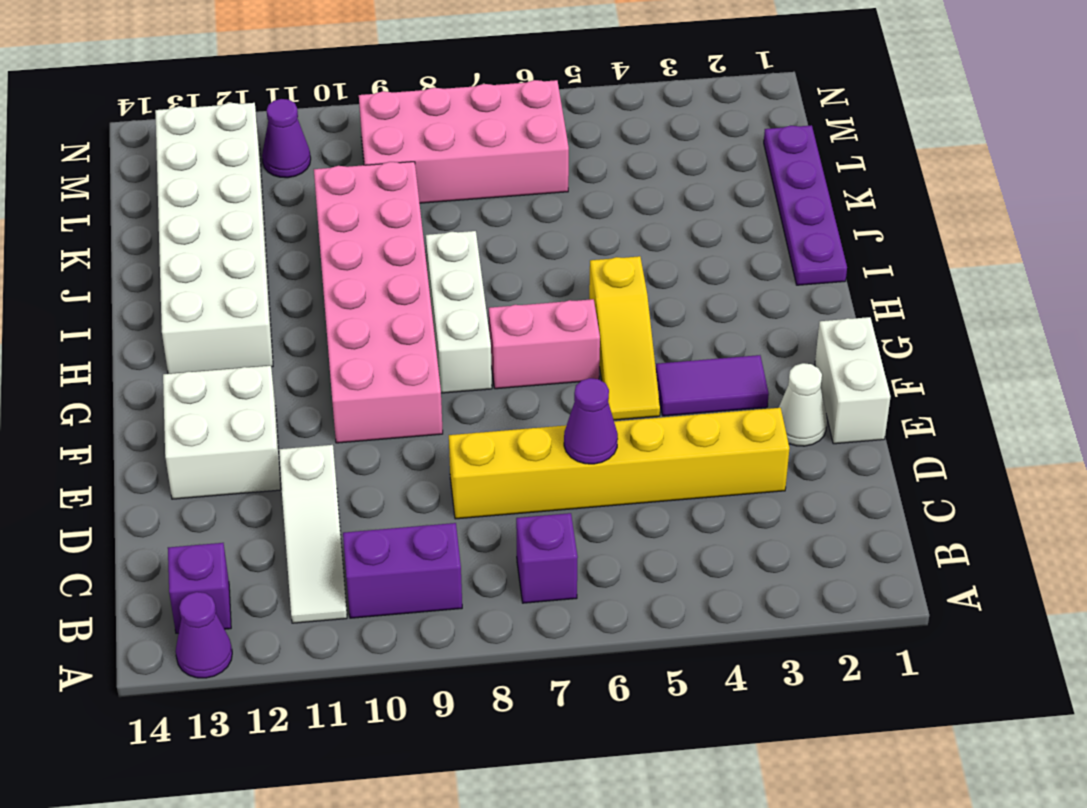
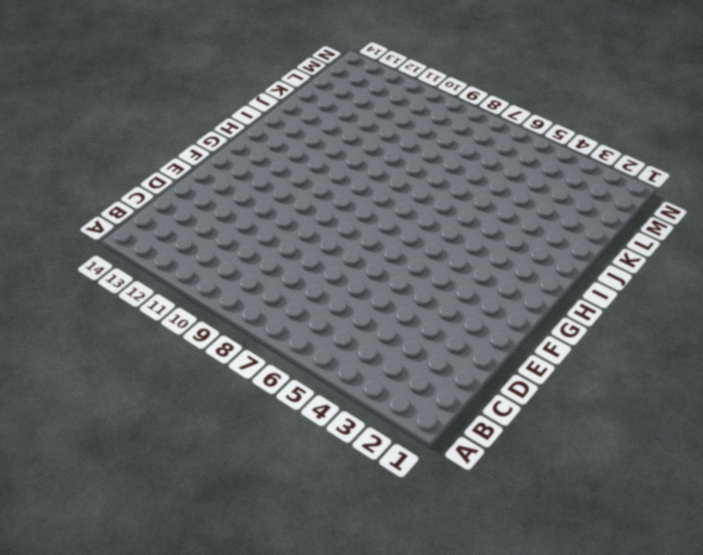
none -> purple cone A13 level 1
none -> purple brick B7 level 1
none -> purple brick B9:B10 level 1

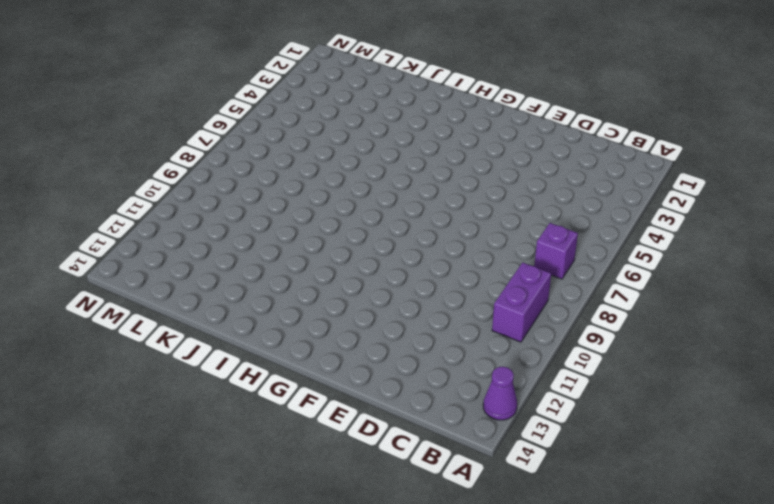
none -> white slope B11:D11 level 1 top D
none -> purple brick B13 level 1
none -> yellow brick D3:D8 level 1

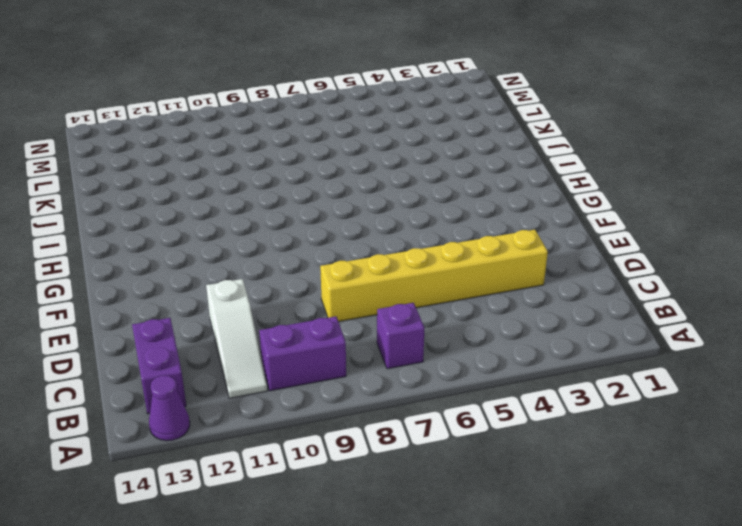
purple brick B13:C13 level 1 -> purple brick B13 level 1
none -> white brick E1:F1 level 1
none -> white cone E2 level 1
none -> white brick E12:F13 level 1

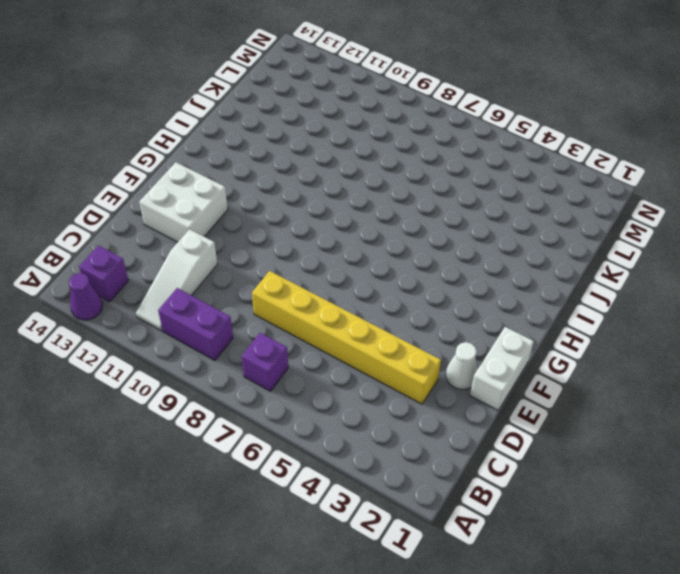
none -> purple tile F3:F4 level 1
none -> yellow slope F5:H5 level 1 top H
none -> pink brick F9:K10 level 1

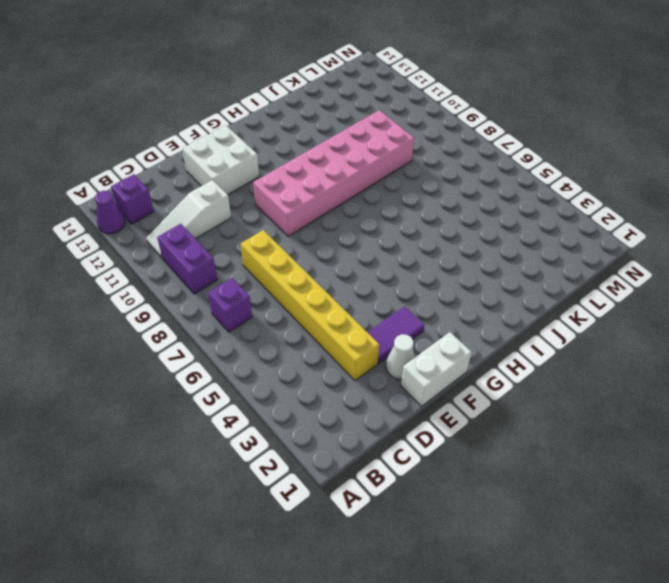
purple tile E3:F3 level 1 -> purple tile F3:F4 level 1
none -> yellow slope F5:H5 level 1 top H
none -> pink brick G6:G7 level 1
none -> white brick G8:I8 level 1

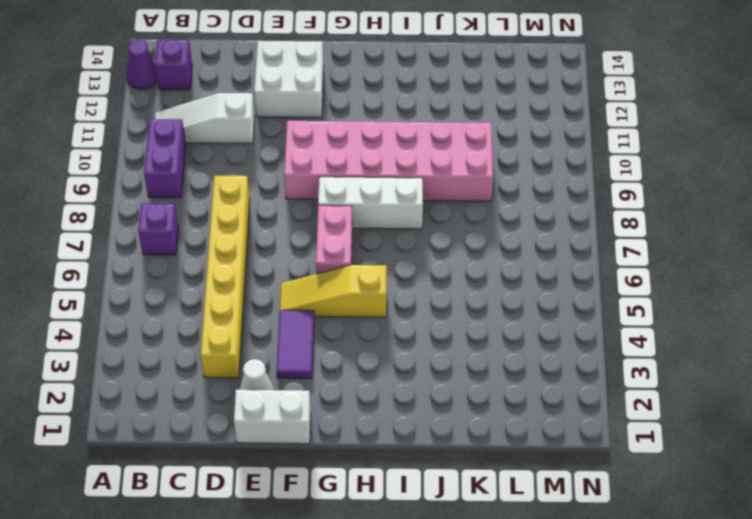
none -> white brick H12:M13 level 1
none -> purple plate I1:L1 level 1
none -> pink brick L6:M9 level 1

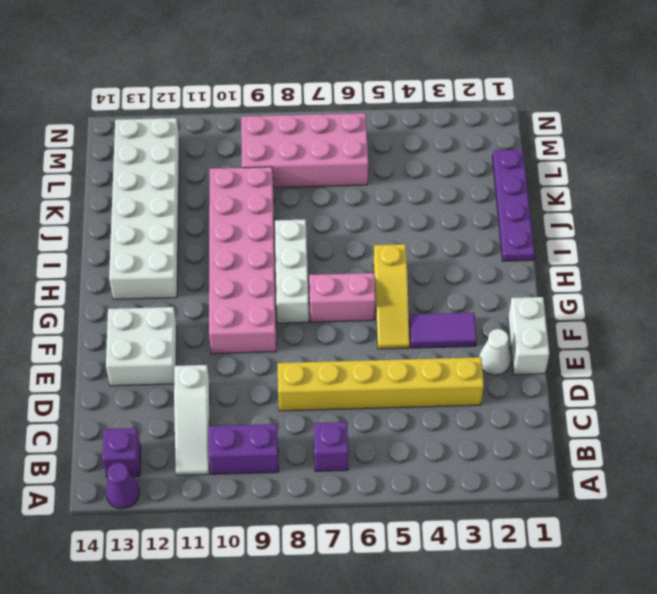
none -> purple cone M11 level 1
none -> purple cone D6 level 2

